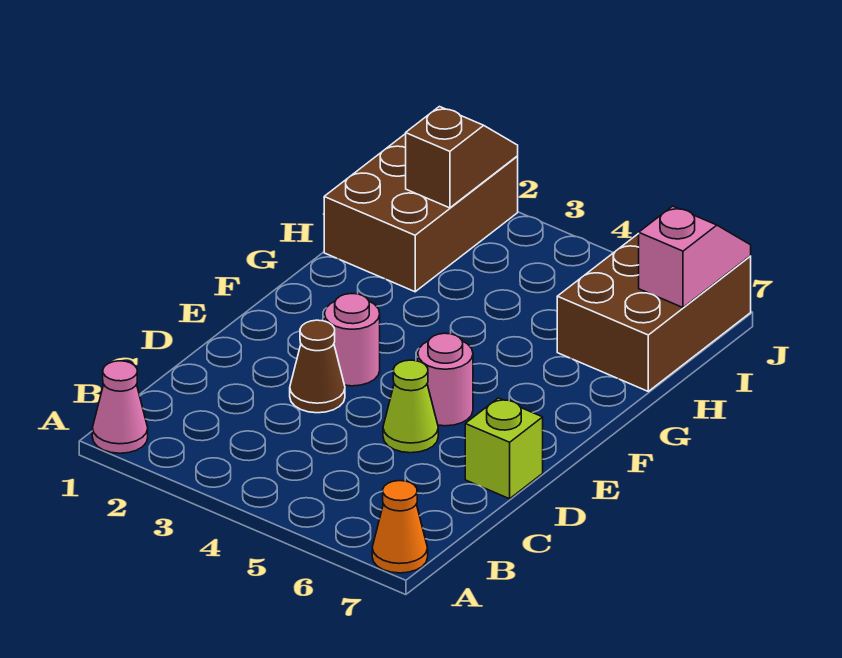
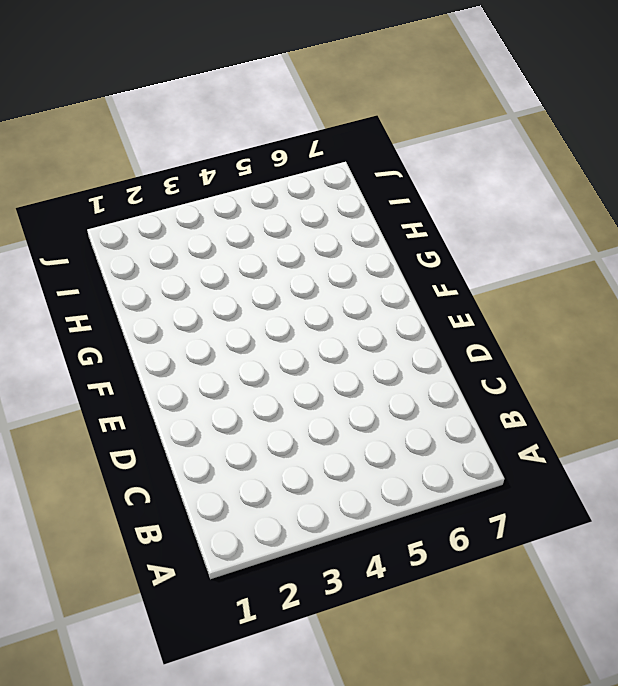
none -> pink cone A1 level 1
none -> orange cone A7 level 1

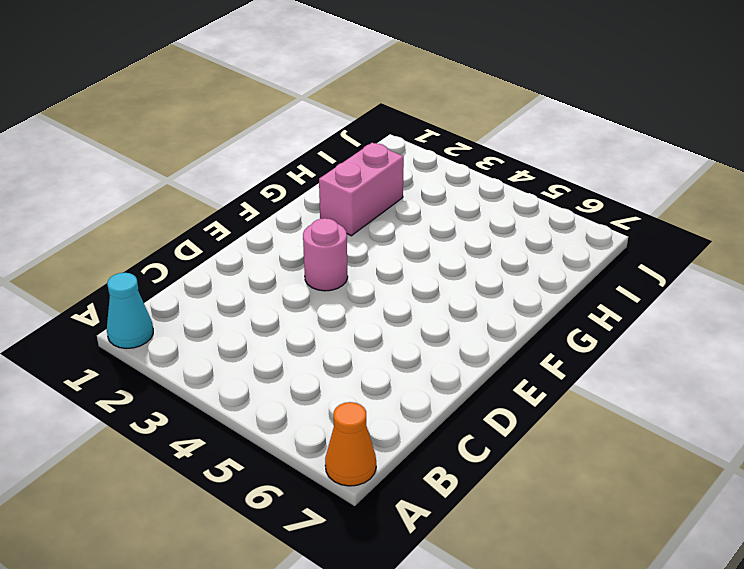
cyan cone A1 level 1 -> pink cone A1 level 1
pink brick G2:H2 level 1 -> brown brick H1:J2 level 1
none -> brown cone D3 level 1
none -> lime cone D5 level 1

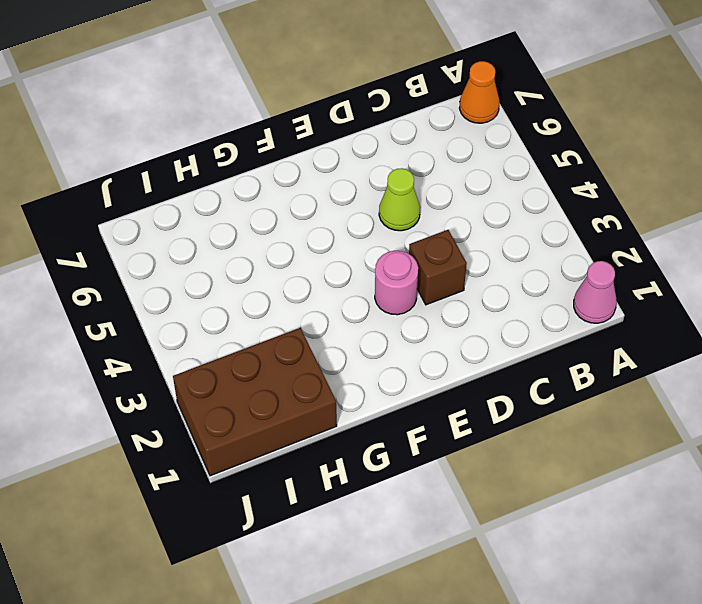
brown brick D3 level 1 -> brown cone D3 level 1
none -> lime brick D7 level 1
none -> pink round brick E5 level 1

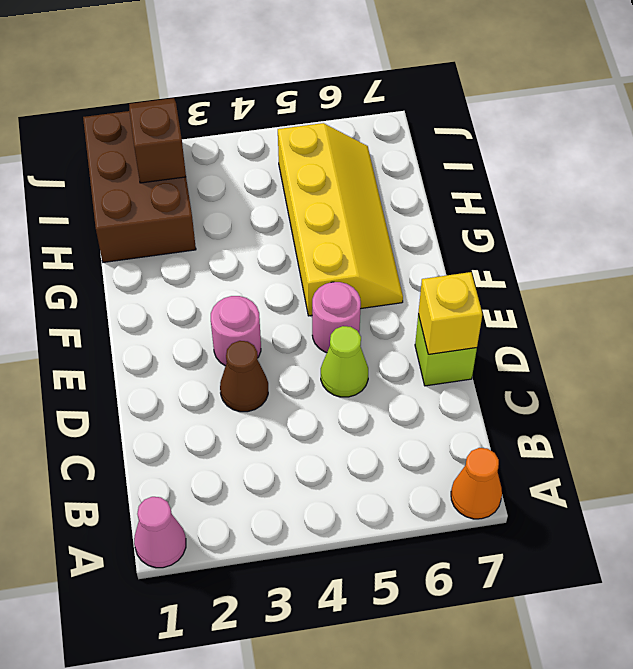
yellow brick D7 level 2 -> none
yellow slope F5:I6 level 1 top 5 -> brown brick H6:J7 level 1
none -> pink slope I7:J7 level 2 top I

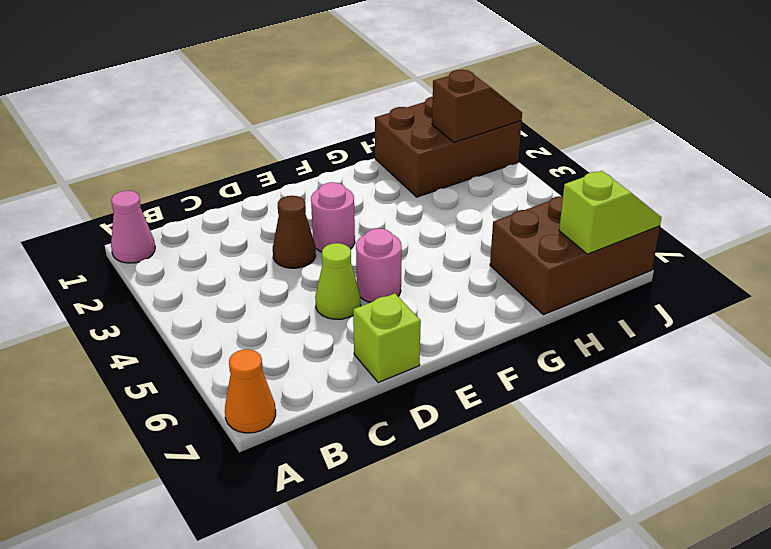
lime slope I7:J7 level 2 top I -> pink slope I7:J7 level 2 top I

